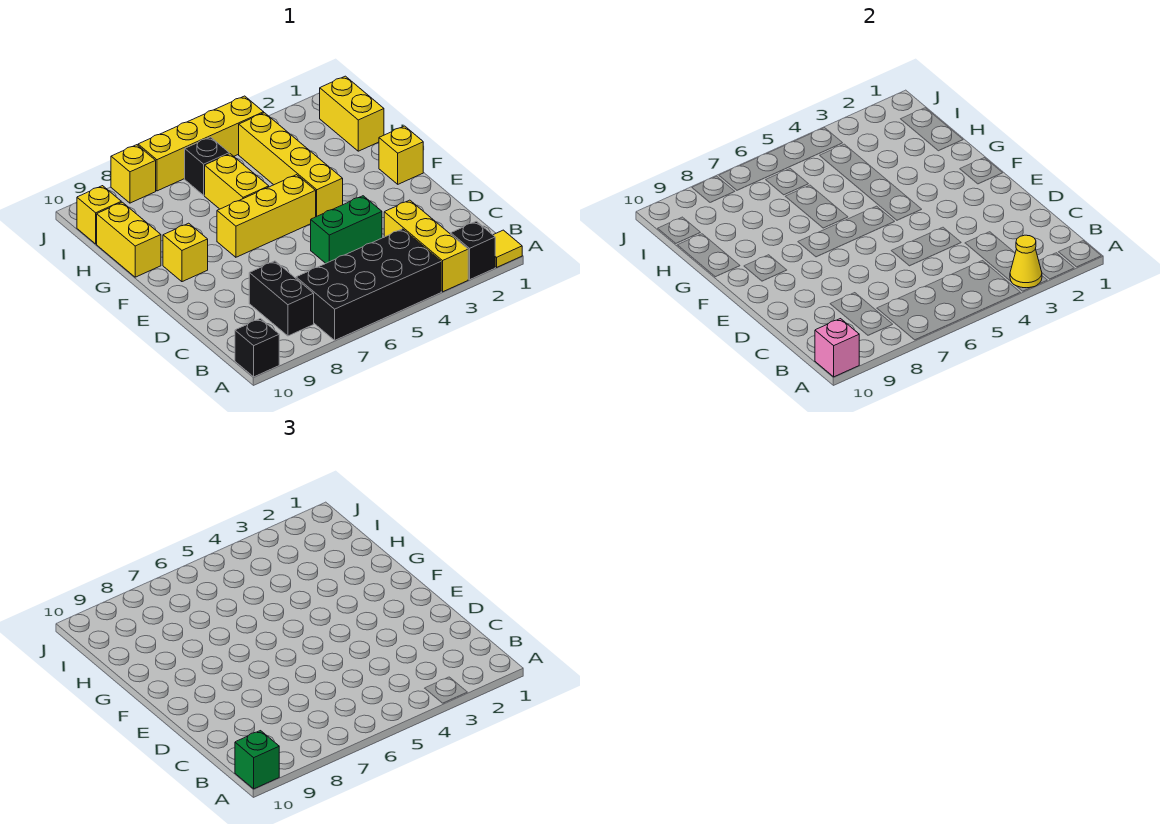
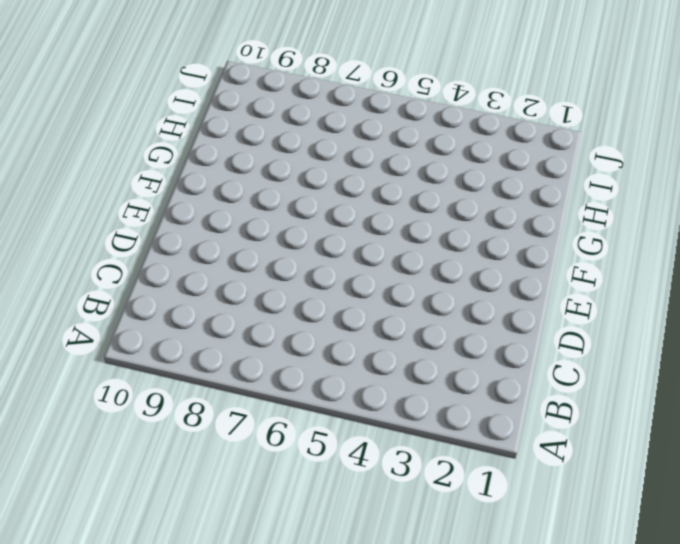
none -> yellow tile A1 level 1
none -> black brick A2 level 1
none -> yellow brick A3:C3 level 1

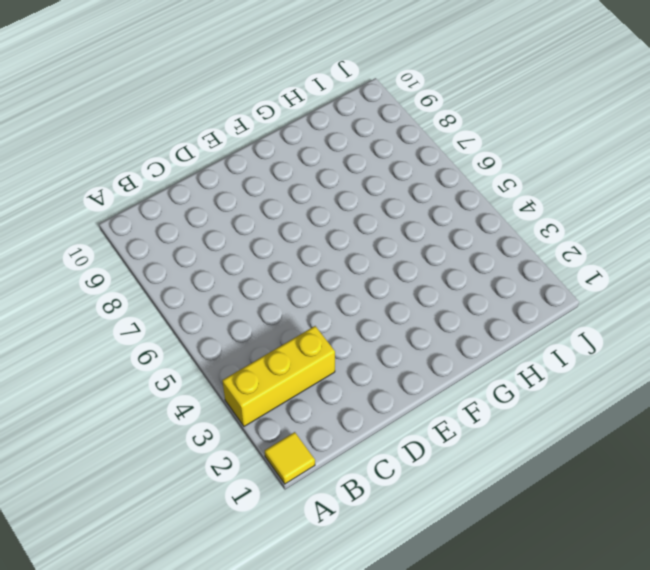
none -> black brick A2 level 1
none -> black brick A4:B7 level 1
none -> black brick A10 level 1

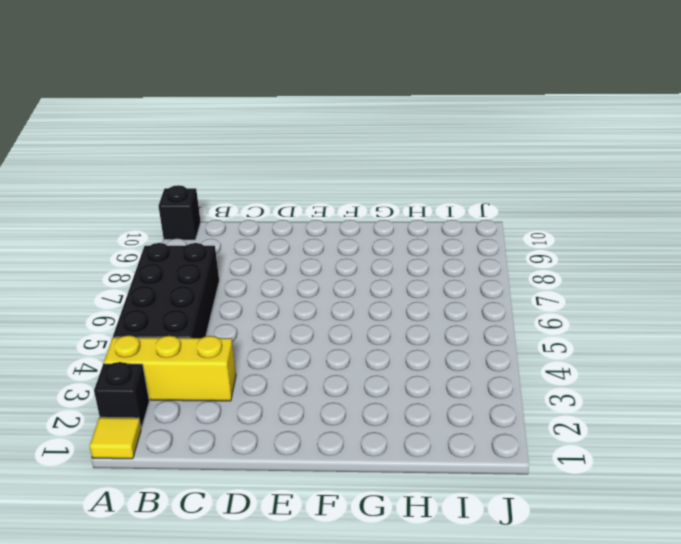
none -> black brick B8:C8 level 1
none -> green brick D4:D5 level 1
none -> yellow brick F1 level 1

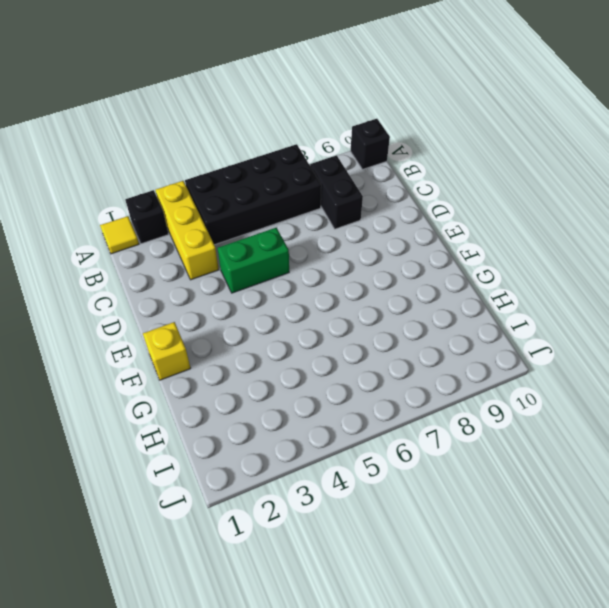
none -> yellow brick F4:I4 level 1
none -> yellow brick F5:F7 level 1
none -> yellow brick F9 level 1

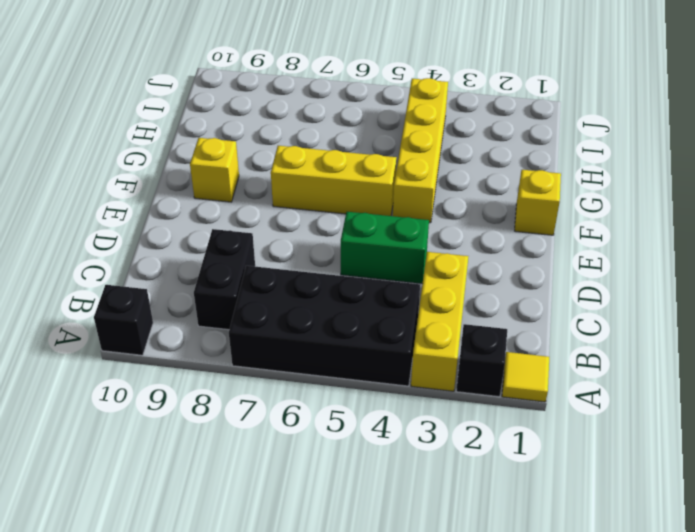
none -> yellow brick G6:H6 level 1
none -> yellow brick G10:H10 level 1
none -> yellow brick H1:I1 level 1

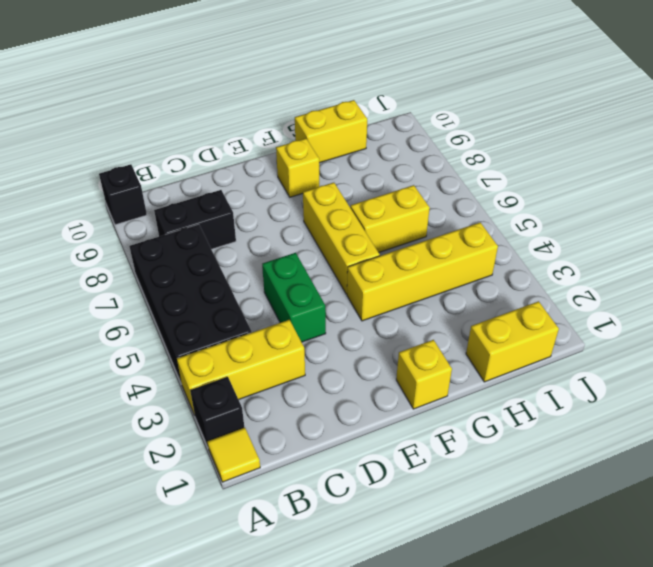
none -> black brick I6 level 1
none -> yellow brick I10 level 1
none -> yellow brick J4:J7 level 1

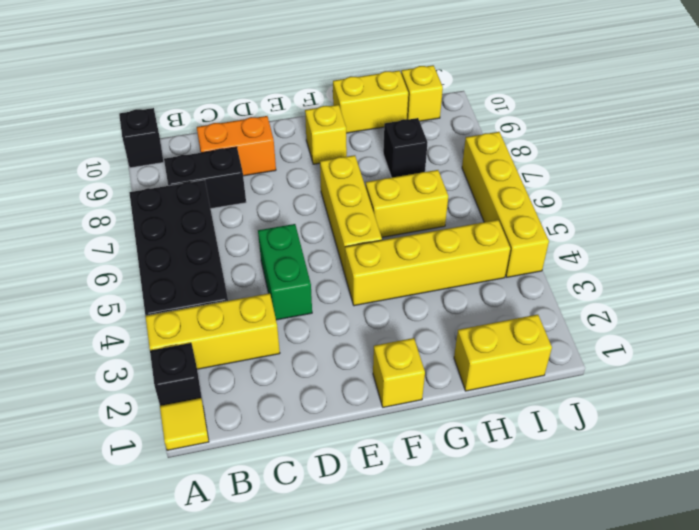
orange brick C9:D9 level 1 -> none
black brick H8 level 1 -> black brick I6 level 1
none -> yellow brick J8 level 1
none -> yellow cone A3 level 2
none -> pink brick A10 level 2

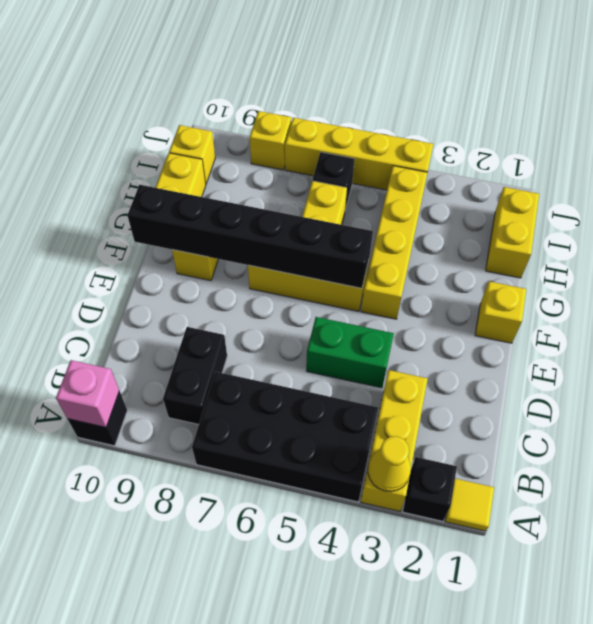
black brick F5:F10 level 2 -> none
none -> green brick A10 level 3

